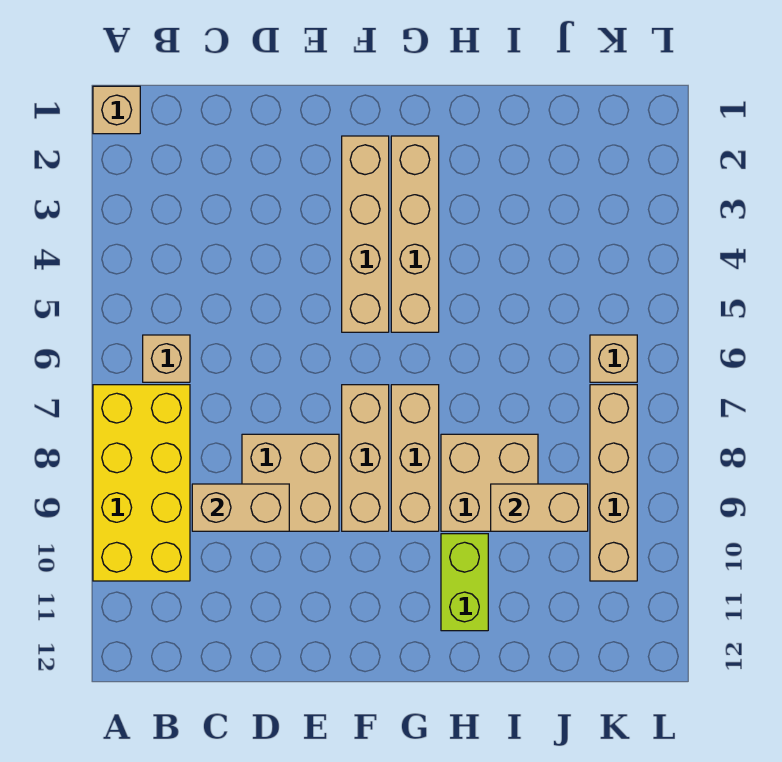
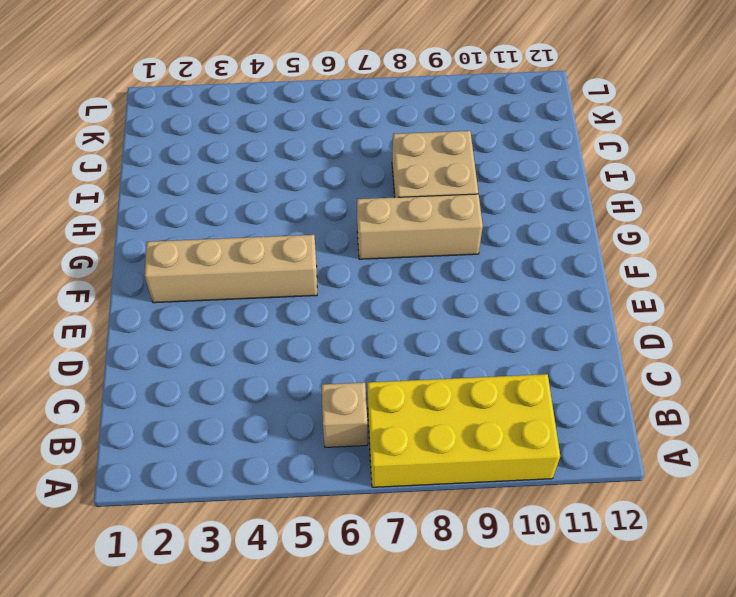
none -> tan brick A1 level 1
none -> tan brick D8:E9 level 1
none -> tan brick F7:F9 level 1

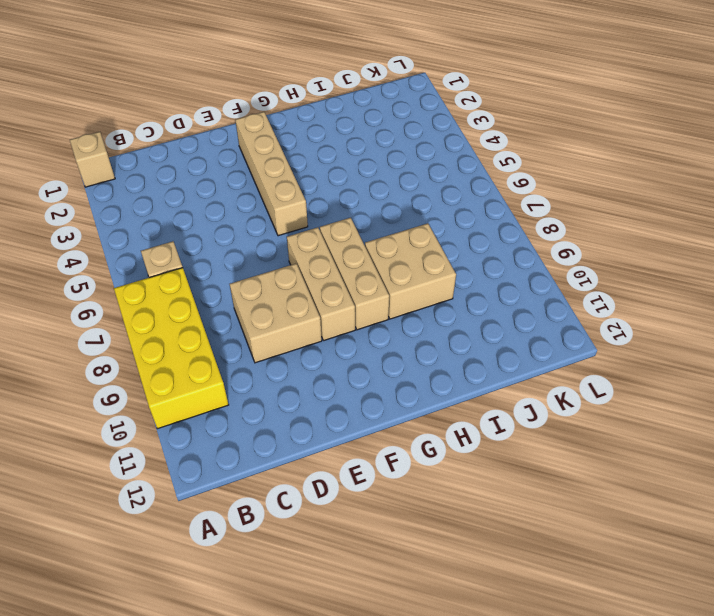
none -> tan brick G2:G5 level 1
none -> lime brick H10:H11 level 1
none -> tan brick K6 level 1

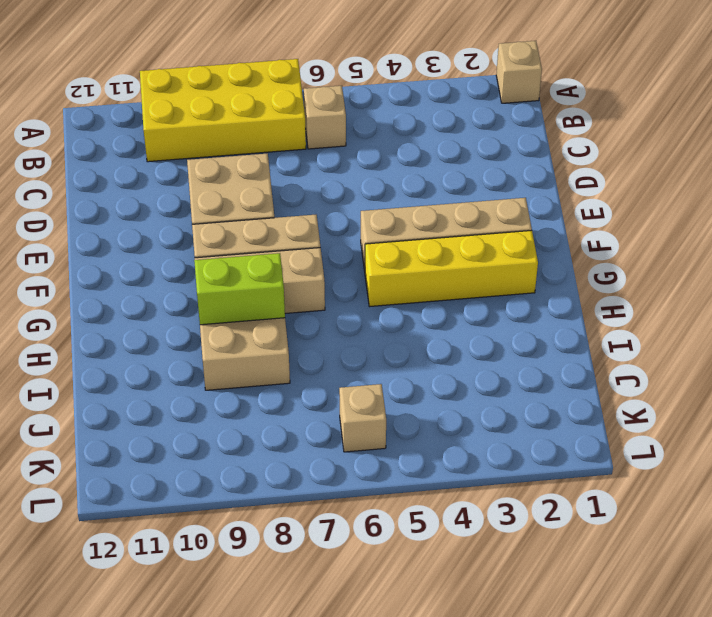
yellow brick G2:G5 level 1 -> tan brick G2:G5 level 1
lime brick H8:H9 level 2 -> lime brick H10:H11 level 1
none -> tan brick K7:K10 level 1
none -> tan brick C9:D9 level 2
none -> tan brick I9:J9 level 2

